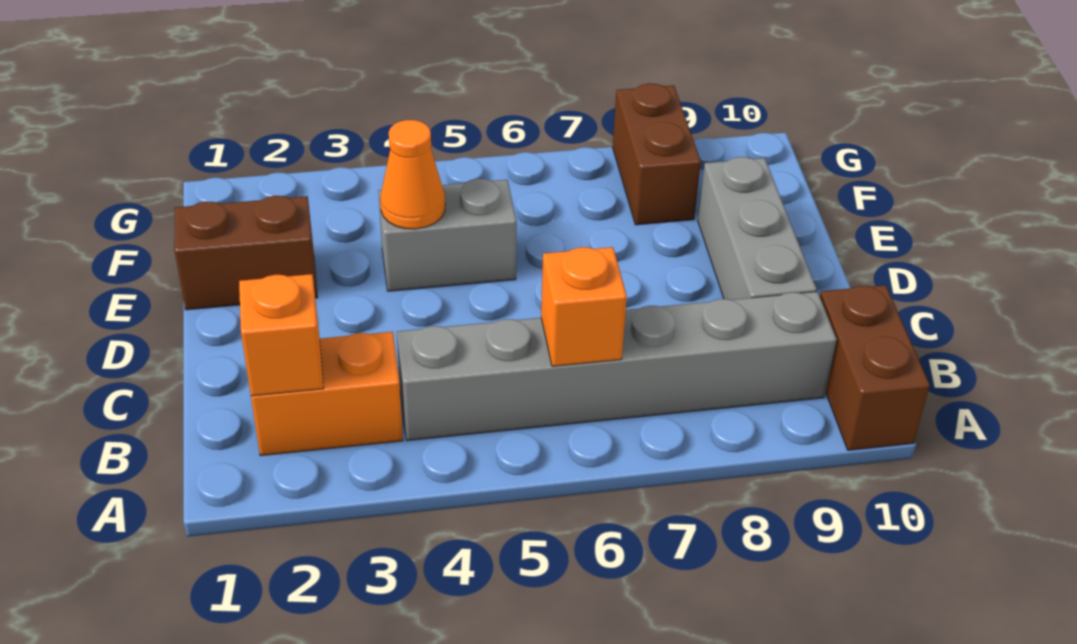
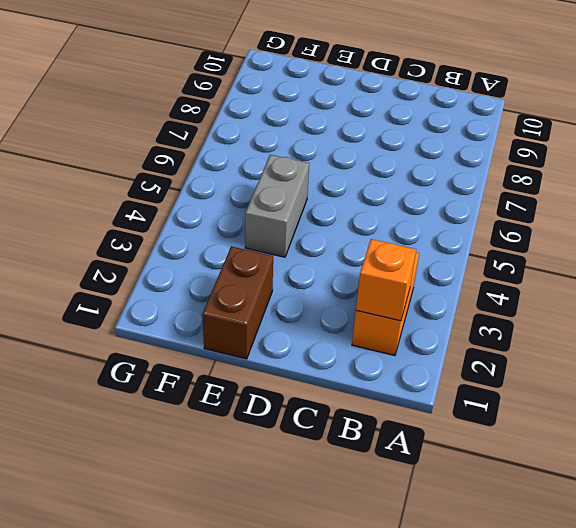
none -> brown brick A10:B10 level 1
none -> grey brick B4:B9 level 1

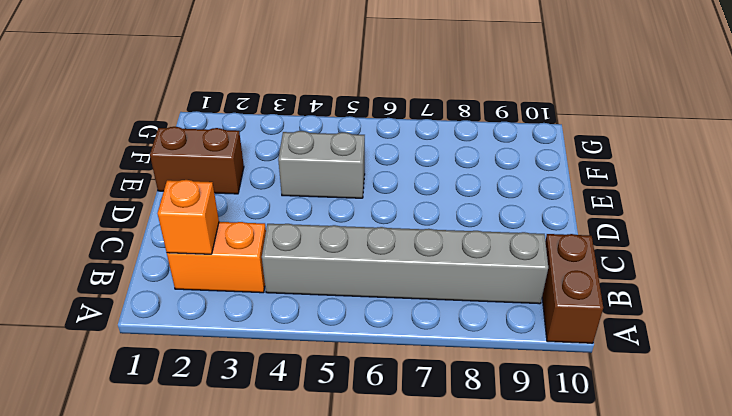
none -> grey brick C9:E9 level 1
none -> brown brick F8:G8 level 1

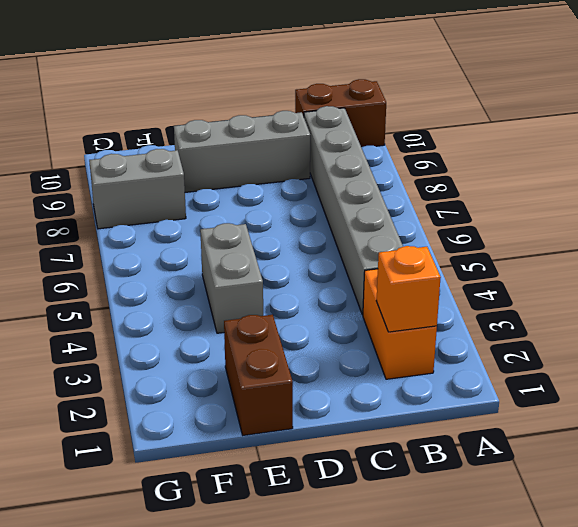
grey brick F8:G8 level 1 -> brown brick F8:G8 level 1
none -> orange brick B6 level 2
none -> orange cone E4 level 2

